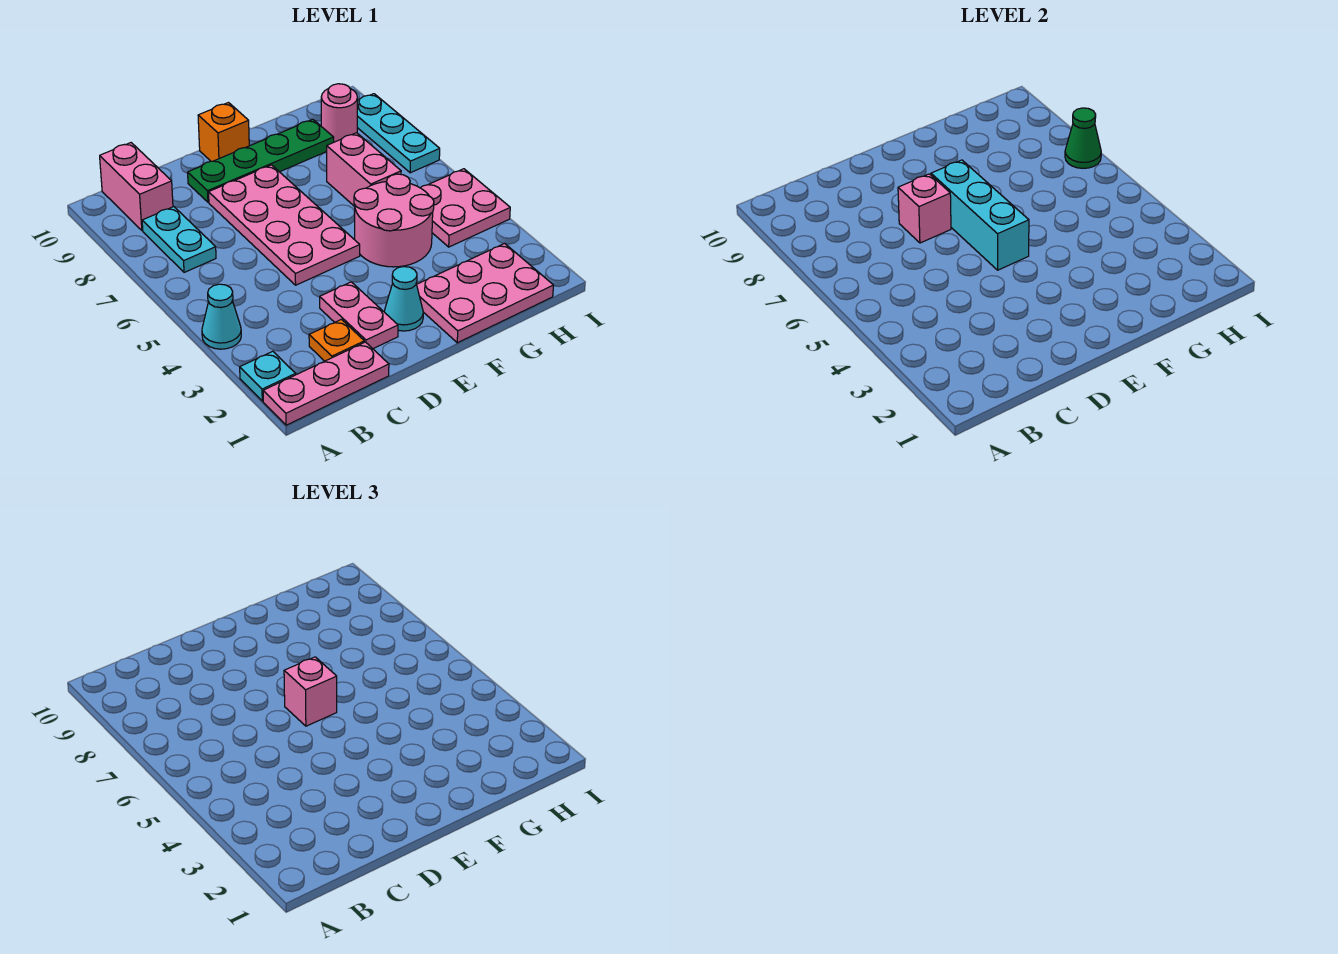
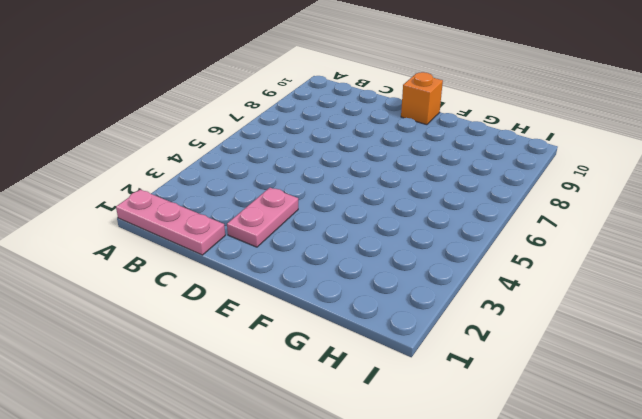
none -> cyan plate A2 level 1
none -> cyan cone A4 level 1
none -> cyan plate B7:B8 level 1

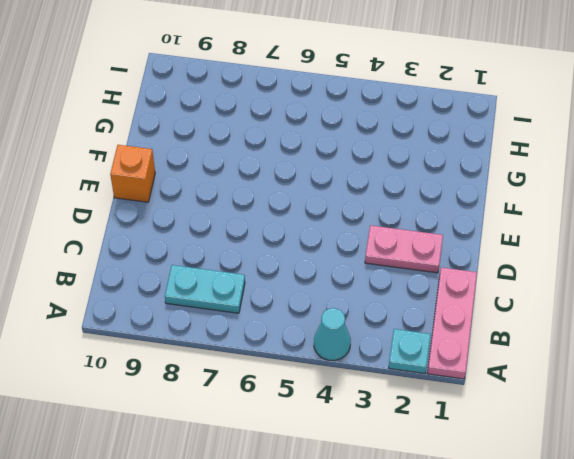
none -> pink brick B9:B10 level 1
none -> orange plate C2 level 1
none -> pink plate D5:E8 level 1

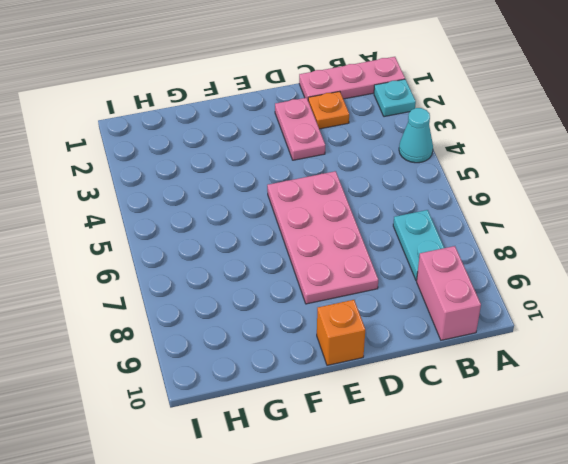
none -> green plate D9:G9 level 1
none -> cyan cone E2 level 1
none -> pink plate F1:H2 level 1

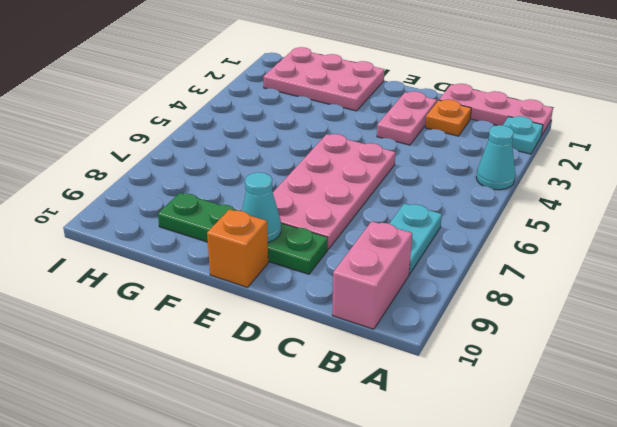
cyan cone E9 level 2 -> cyan cone E2 level 1
none -> pink round brick F4:G5 level 1
none -> pink brick G6:G7 level 1
none -> pink plate H4:I5 level 1

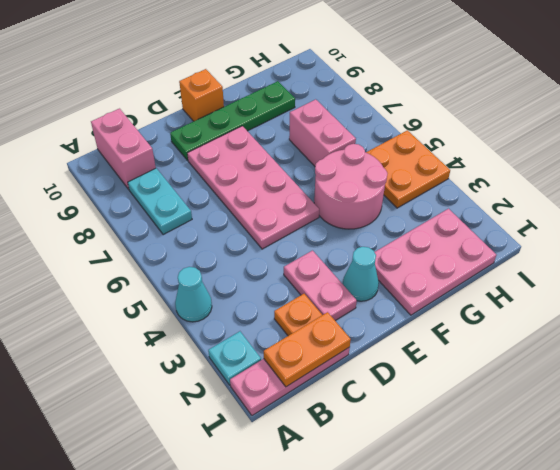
orange plate B1:C1 level 2 -> none
orange plate H4:I5 level 1 -> pink plate H4:I5 level 1
none -> pink round brick H9 level 1
none -> cyan plate I7:I9 level 1
none -> pink brick D7 level 2

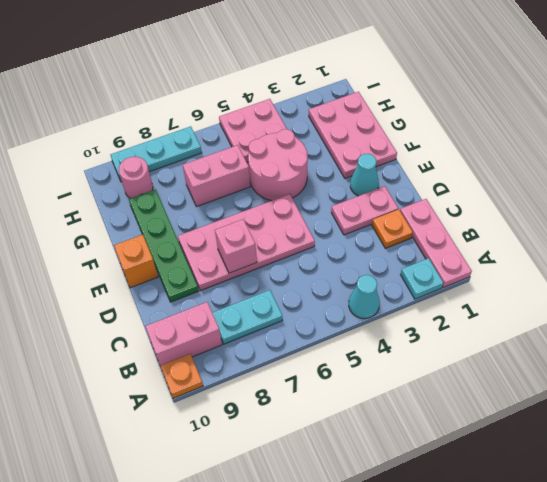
orange plate A10 level 1 -> none
none -> cyan brick E5:E7 level 2
none -> green cone I7 level 2
none -> pink brick E6 level 3

